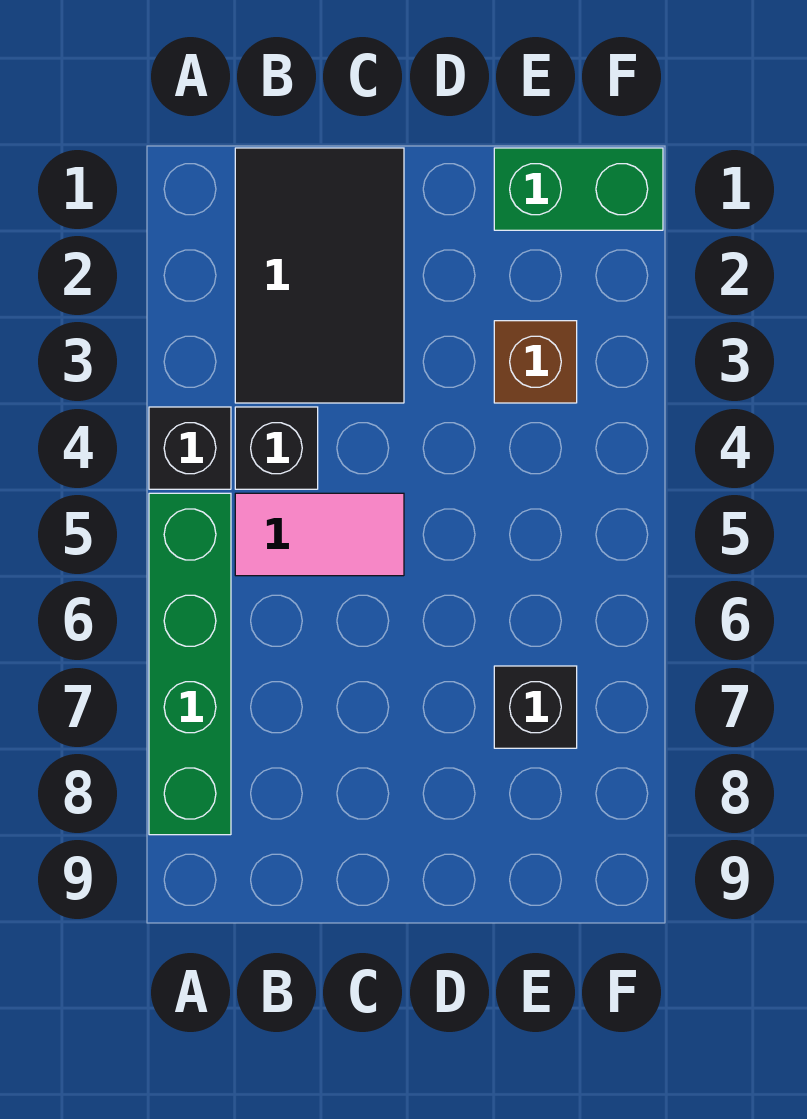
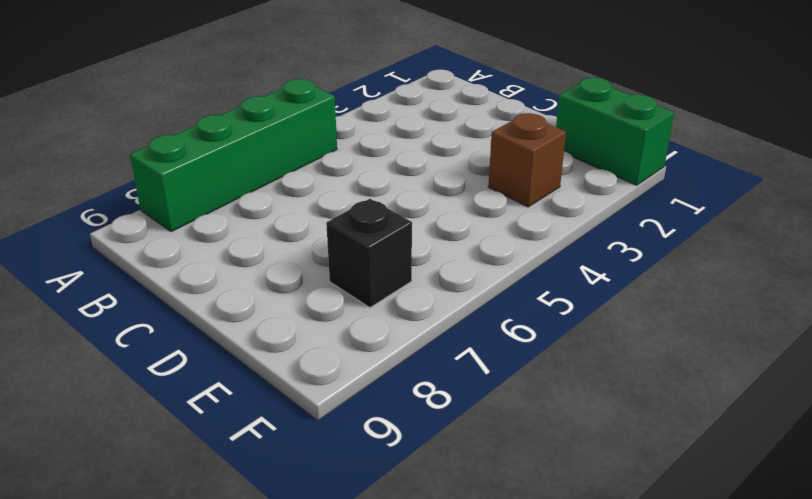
none -> black brick A4 level 1
none -> black tile B1:C3 level 1

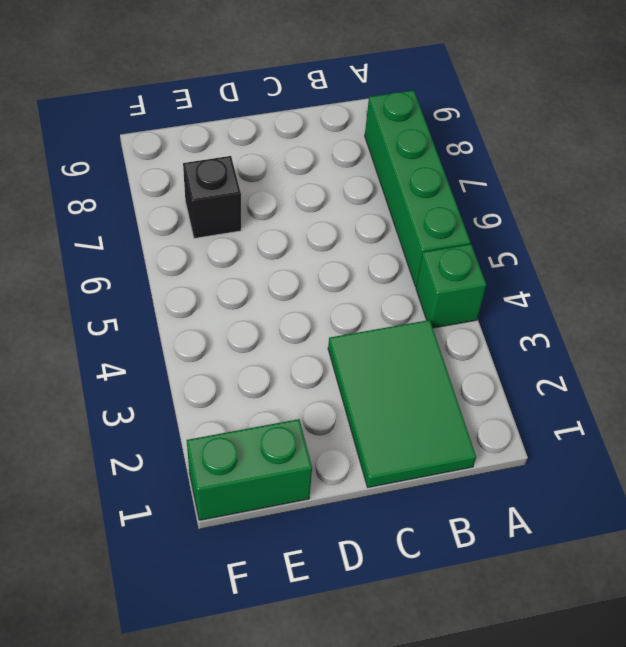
green brick A4 level 1 -> black brick A4 level 1
green tile B1:C3 level 1 -> black tile B1:C3 level 1
none -> black brick B4 level 1
none -> pink tile B5:C5 level 1

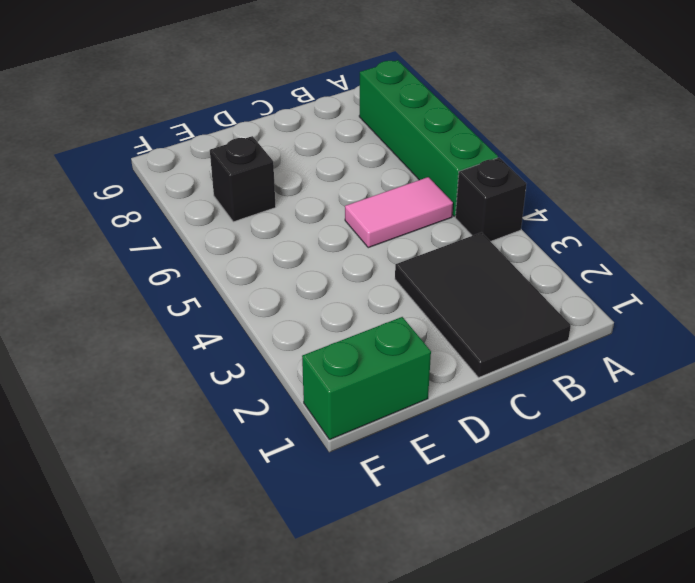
none -> black brick B4 level 1
none -> brown brick E3 level 1

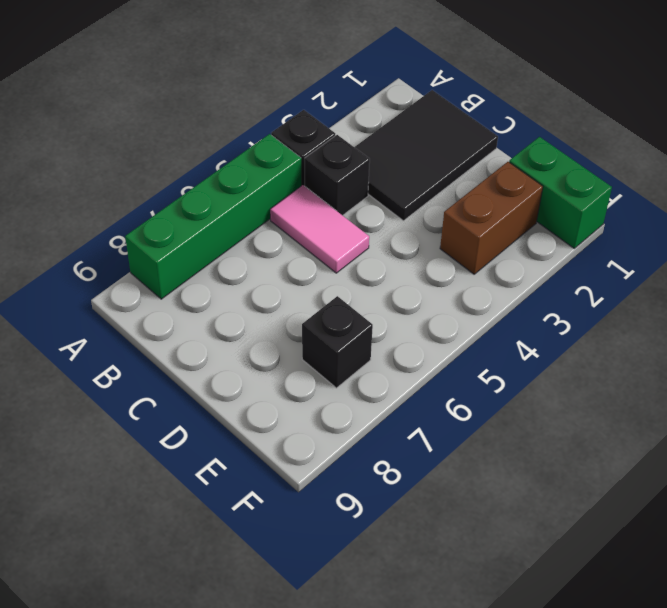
brown brick E2:E3 level 1 -> brown brick E3 level 1

